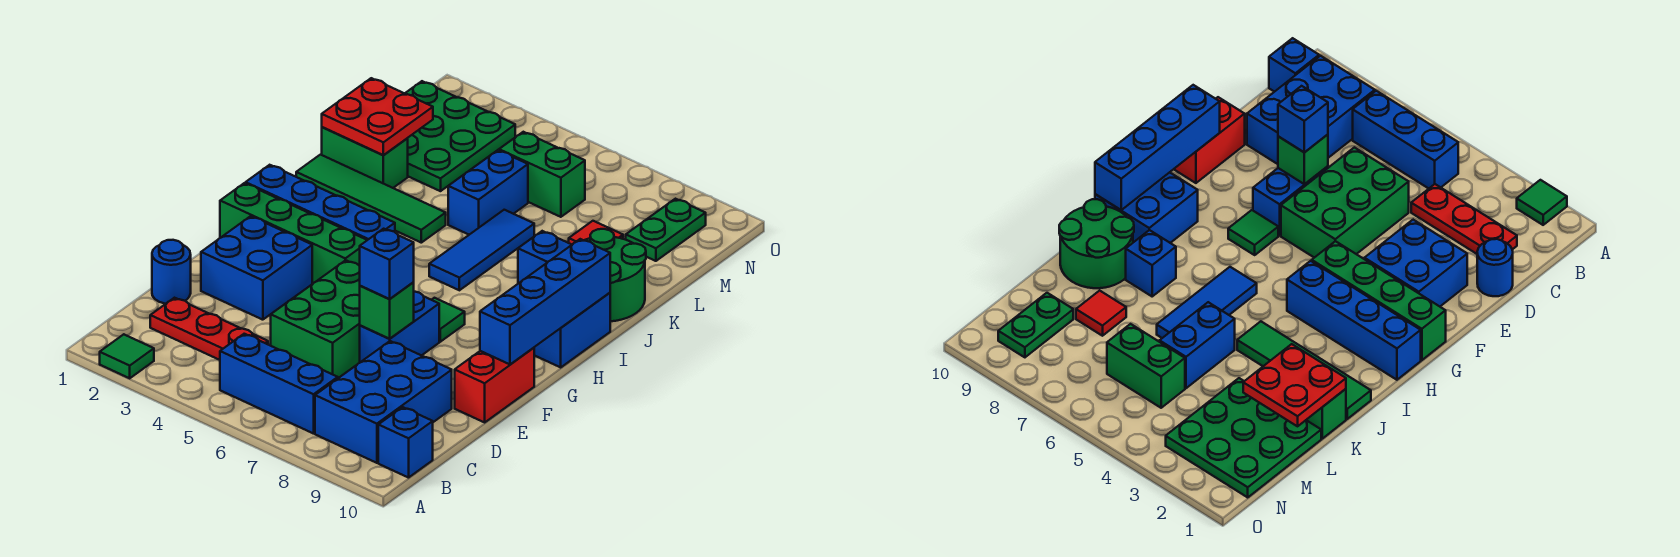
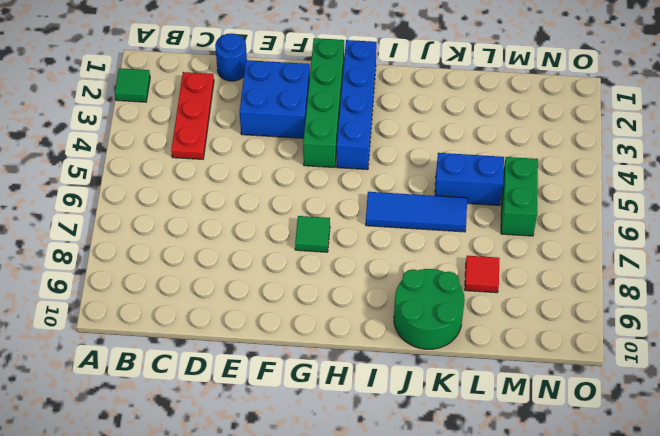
none -> blue brick B5:B7 level 1
none -> blue brick B8:D9 level 1
none -> blue brick B10 level 1

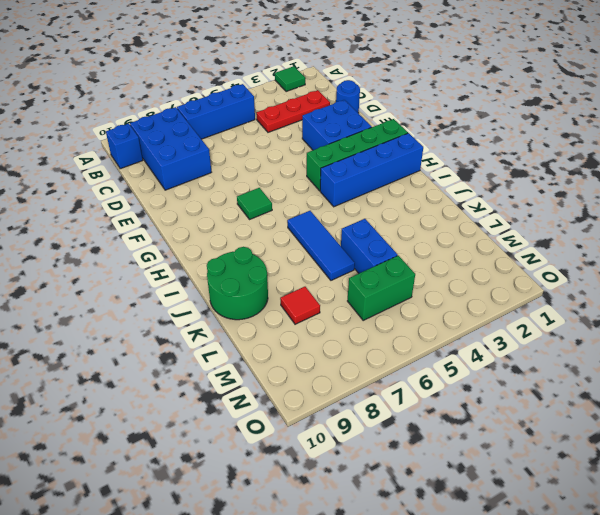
none -> green brick D5:F6 level 1
none -> blue brick E7:F7 level 1
none -> red brick E10:F10 level 1

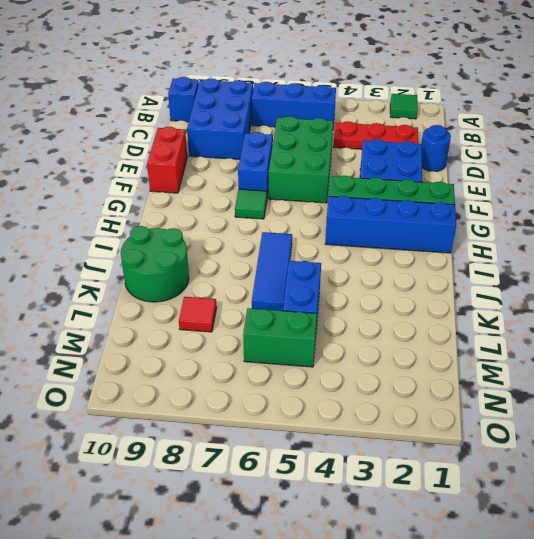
none -> blue brick H9:I10 level 1
none -> green tile J1:J4 level 1
none -> blue brick J8 level 1

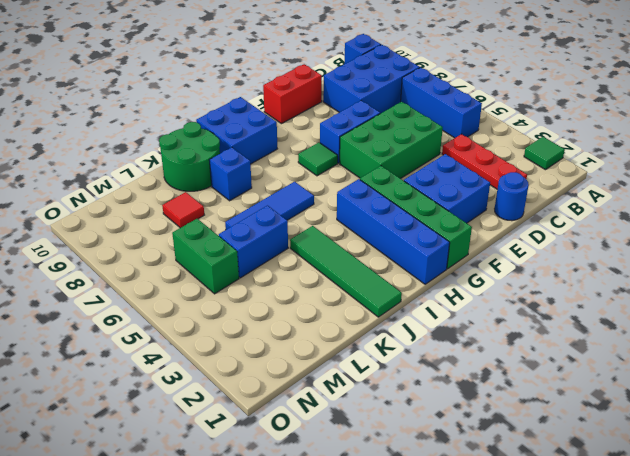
none -> green brick K1:K2 level 1
none -> green plate L1:N3 level 1
none -> green plate M9:N9 level 1

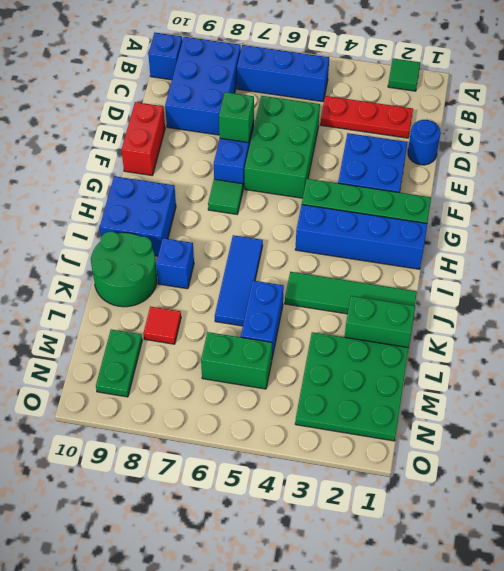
none -> blue brick F10:I10 level 2
none -> red plate K1:L2 level 2
none -> blue brick E7 level 3

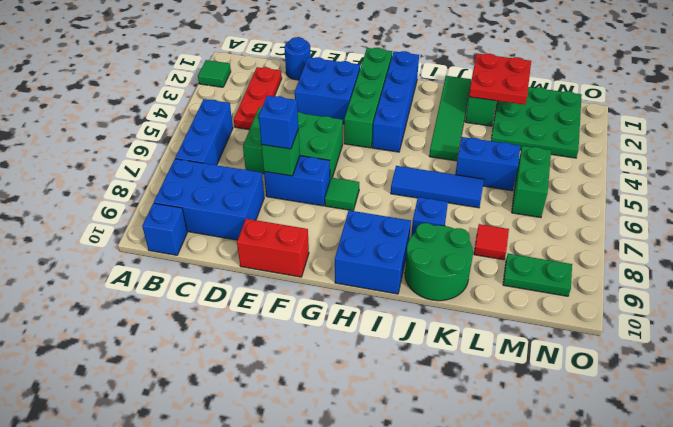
none -> blue brick F10:I10 level 2

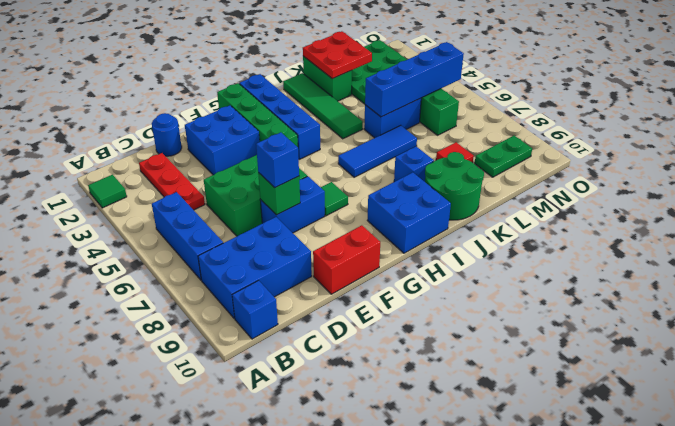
blue brick K5:N5 level 2 -> blue brick F10:I10 level 2

